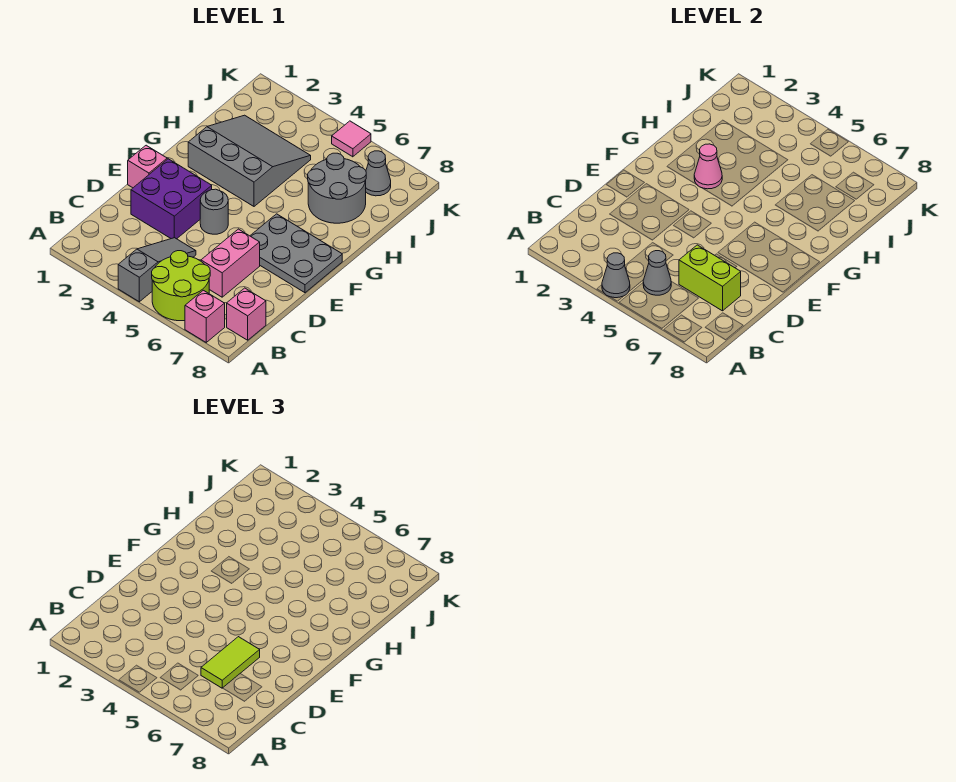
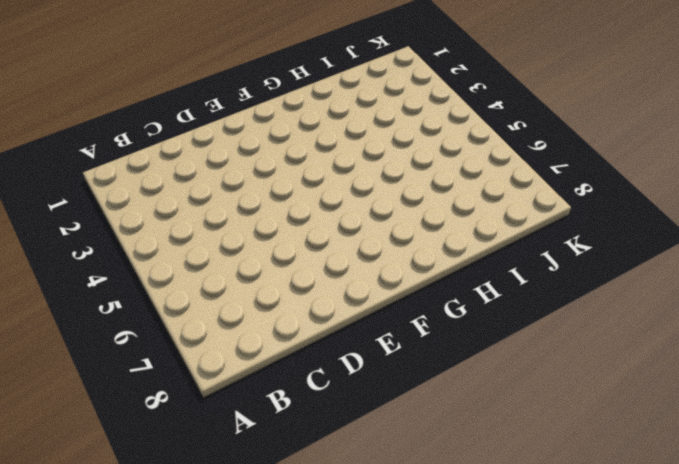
none -> grey slope A4:C4 level 1 top A
none -> lime round brick A5:B6 level 1
none -> pink brick A7 level 1

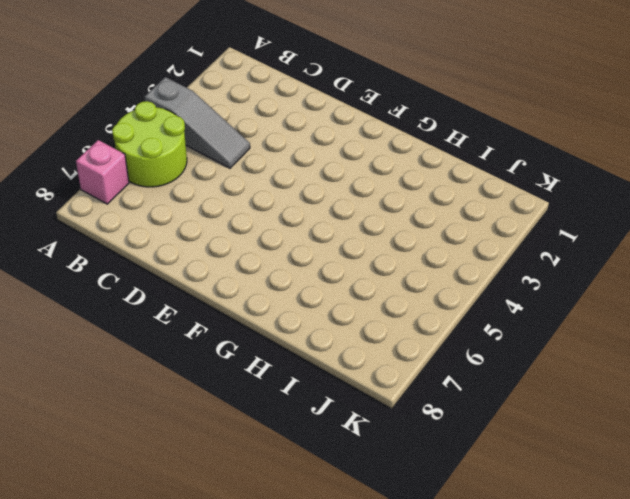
none -> pink brick B8 level 1
none -> pink brick C6:D6 level 1
none -> purple brick D2:E3 level 1

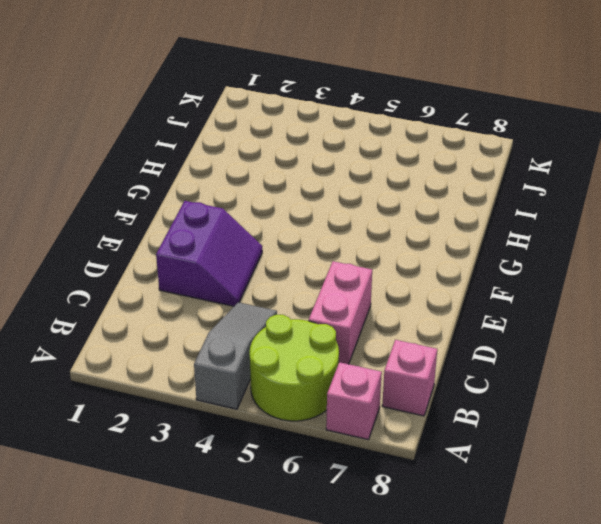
purple slope D2:E3 level 1 top 2 -> purple brick D2:E3 level 1
none -> pink brick E1 level 1
none -> grey round brick E4 level 1
none -> grey plate E6:F8 level 1

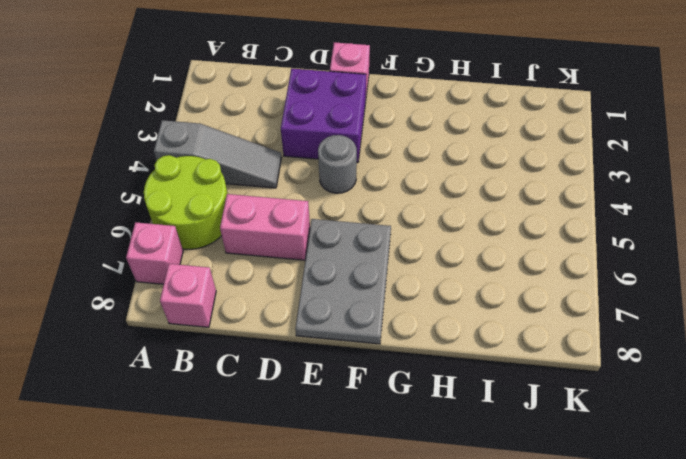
none -> grey slope G2:I4 level 1 top G
none -> grey round brick H6:I7 level 1
none -> grey cone J7 level 1

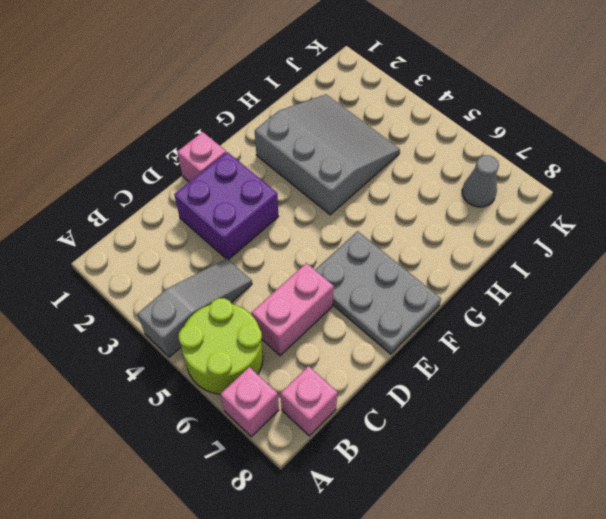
none -> grey round brick E4 level 1
none -> grey round brick H6:I7 level 1
none -> pink tile K5 level 1

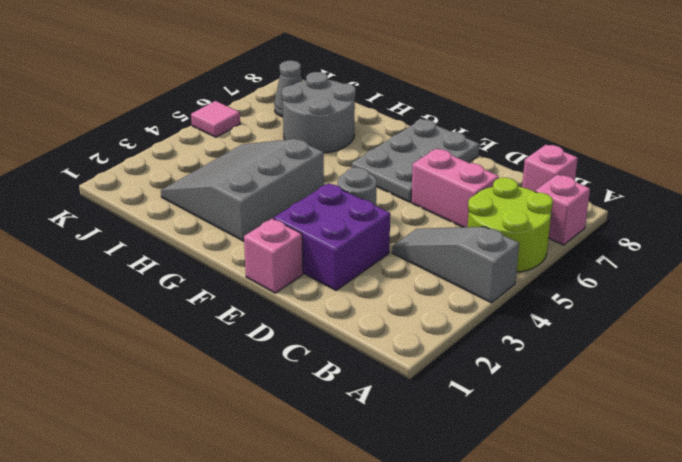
none -> grey cone A4 level 2
none -> grey cone B5 level 2
none -> lime brick C6:C7 level 2

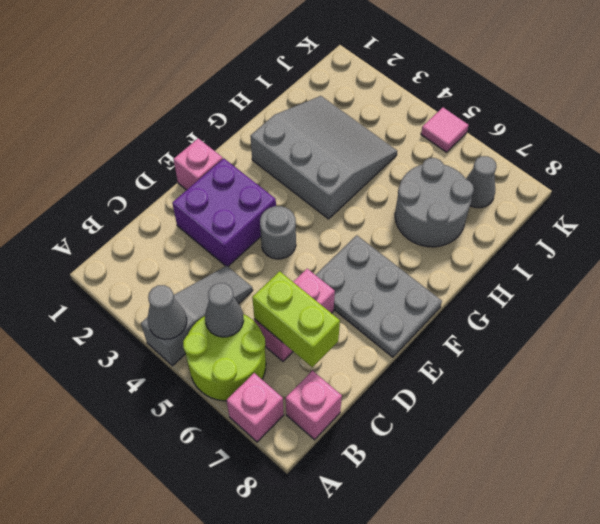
none -> pink cone G3 level 2
none -> lime tile C6:D6 level 3

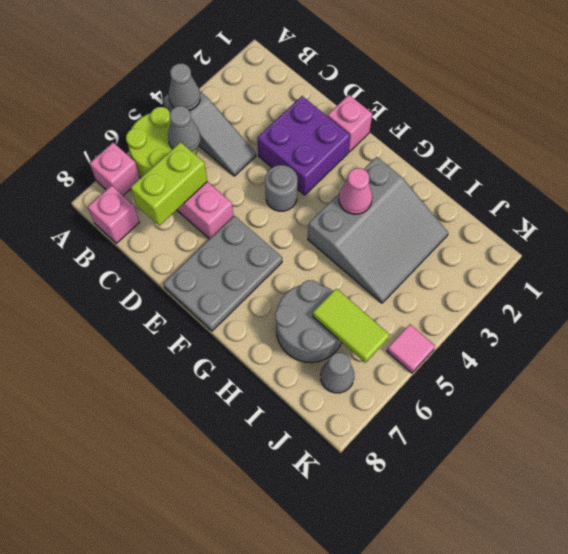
lime tile I6:J6 level 2 -> lime tile C6:D6 level 3

